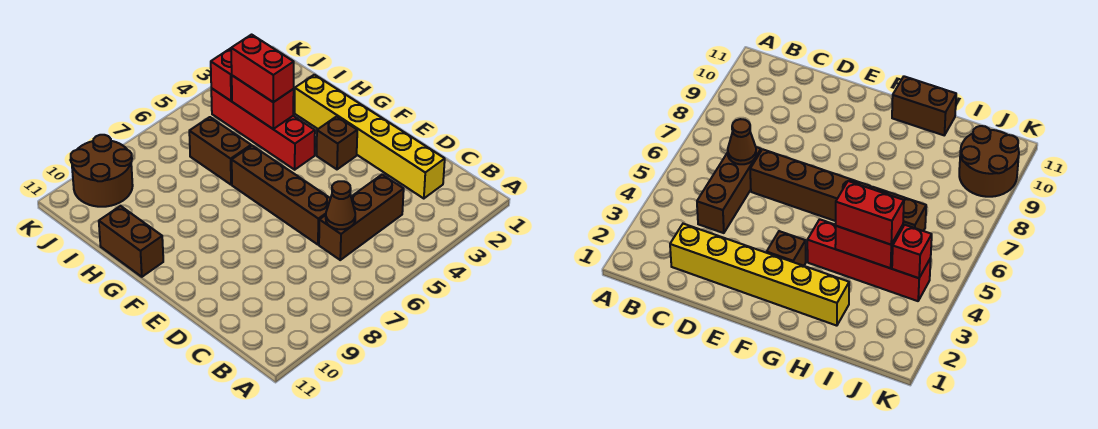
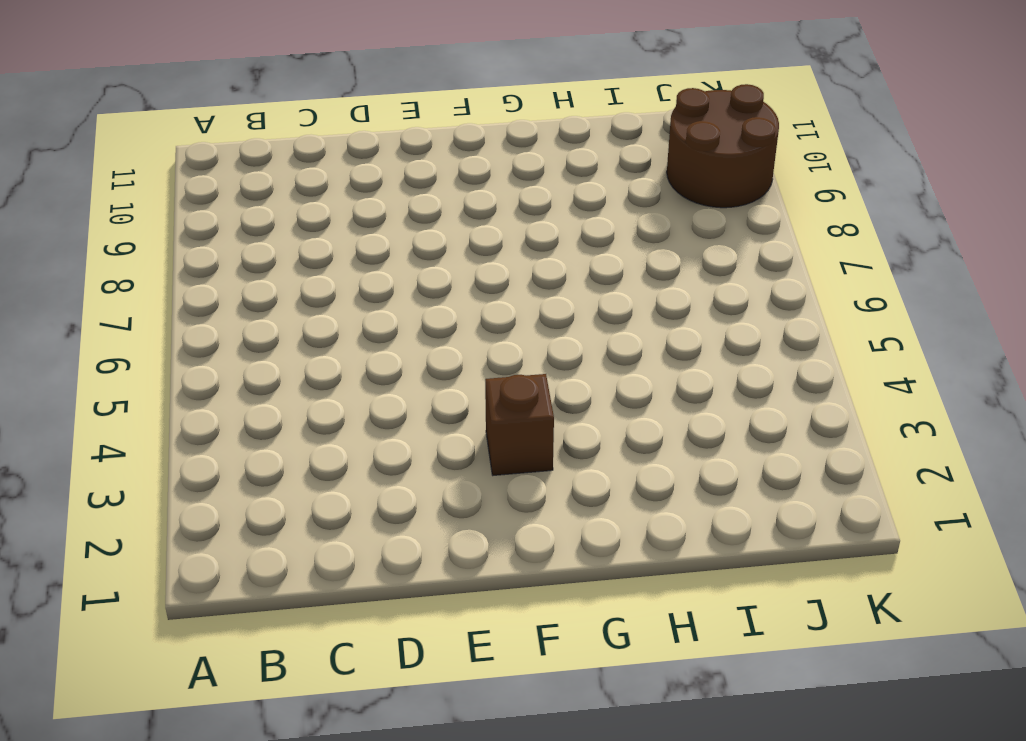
none -> yellow brick C2:H2 level 1
none -> brown brick C4:C6 level 1
none -> brown brick D6:G6 level 1

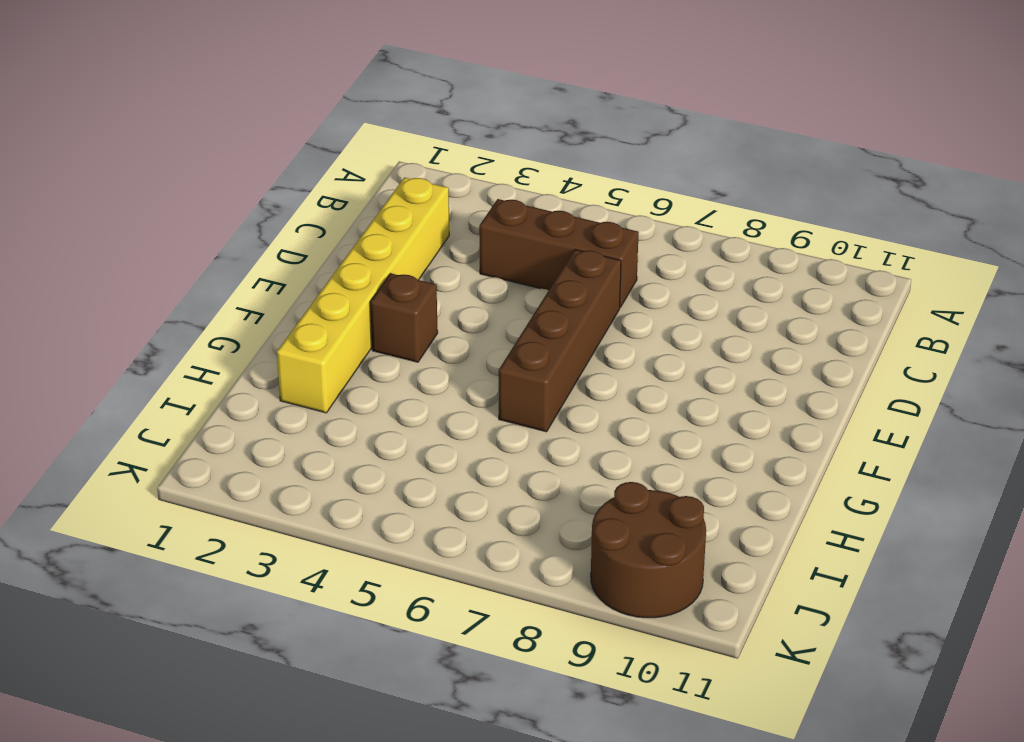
none -> red brick G4:J4 level 1
none -> brown brick G11:H11 level 1
none -> brown brick H6:I6 level 1

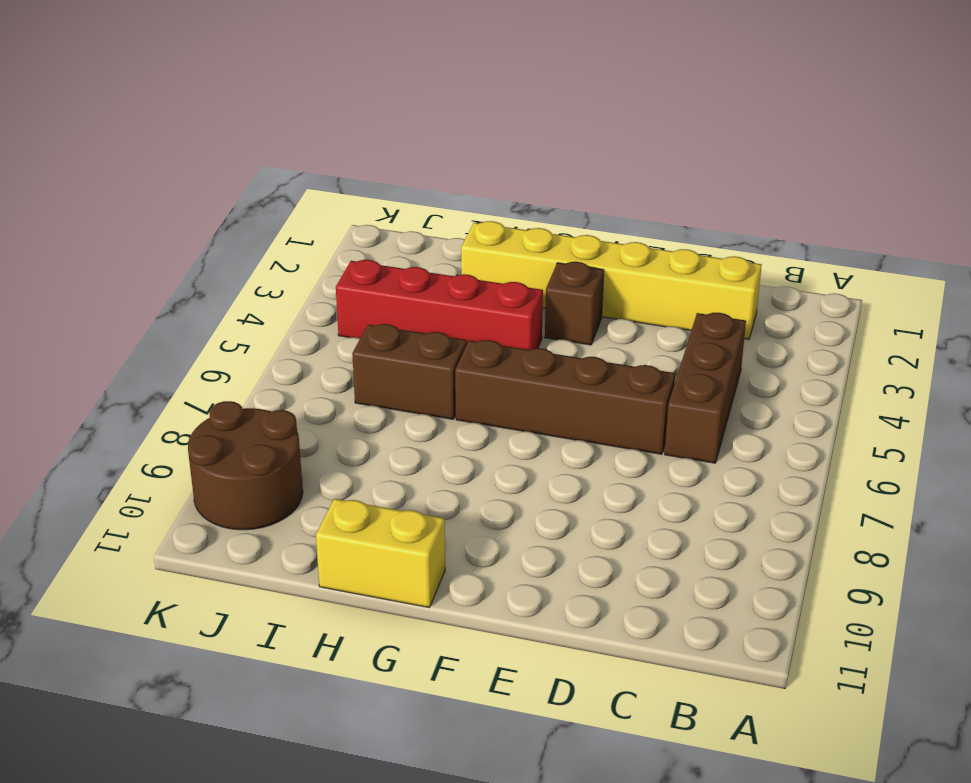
yellow brick G11:H11 level 1 -> brown brick G11:H11 level 1
none -> brown cone C6 level 2
none -> red brick H4:I4 level 2
none -> red brick J4 level 2

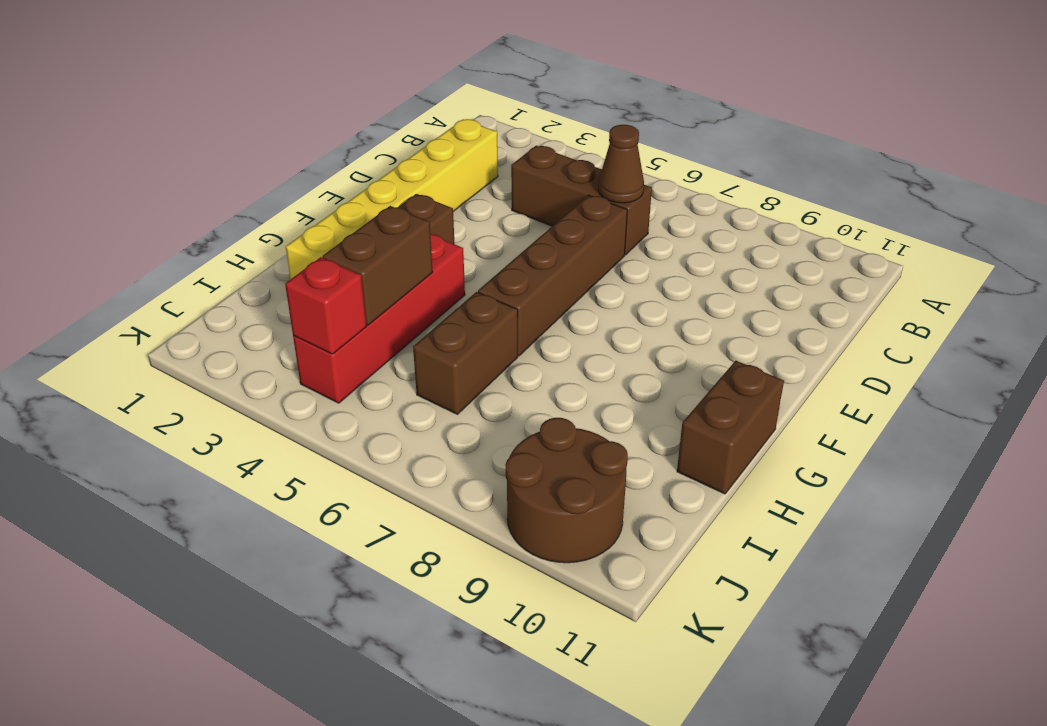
brown brick H4:I4 level 2 -> red brick H4:I4 level 2
none -> red brick H4:I4 level 3

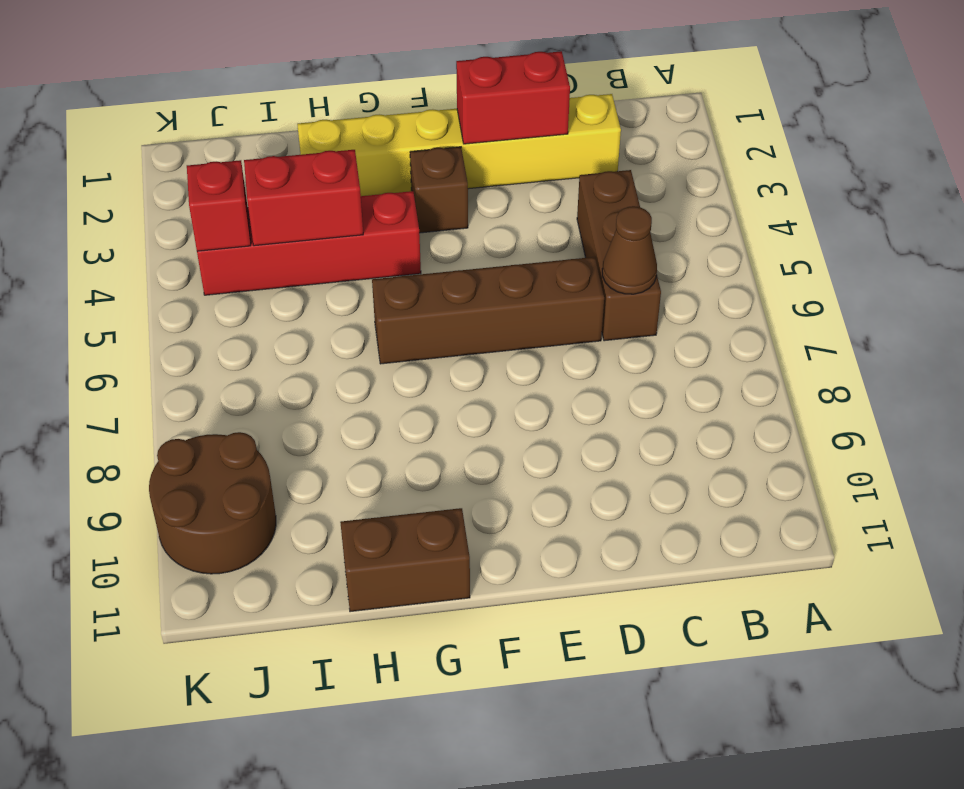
red brick D2:E2 level 2 -> red brick H4:I4 level 3
none -> brown brick H6:I6 level 1

